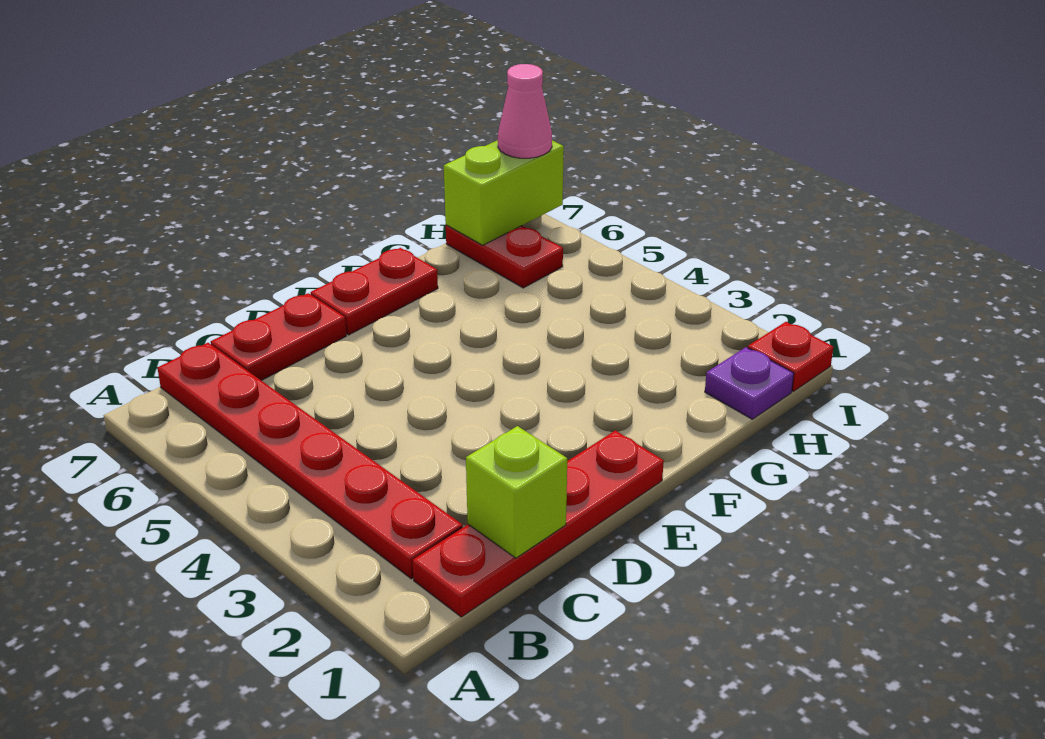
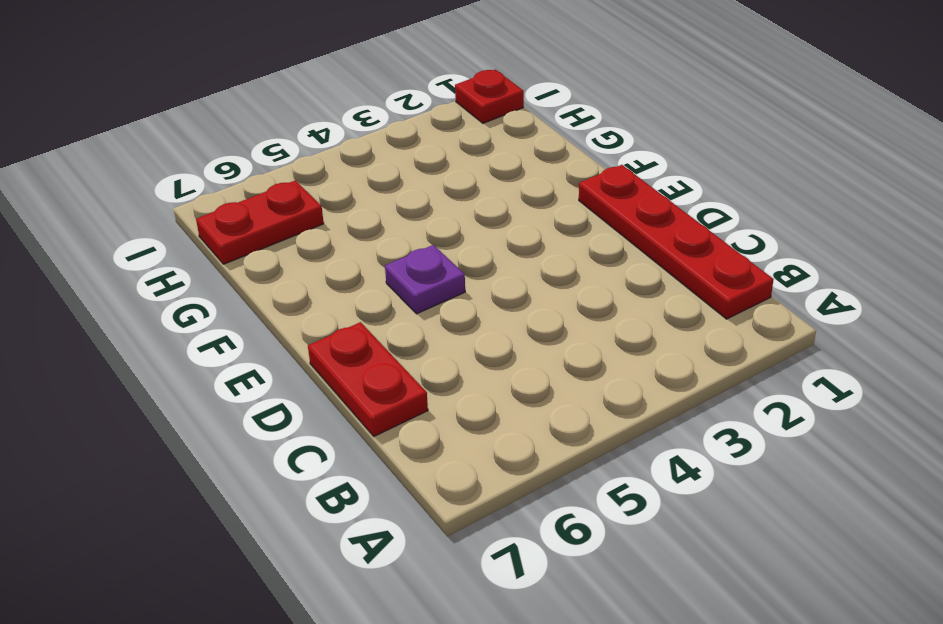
purple plate E5 level 1 -> purple plate H1 level 1
none -> red plate B2:B7 level 1
none -> red plate E7:F7 level 1

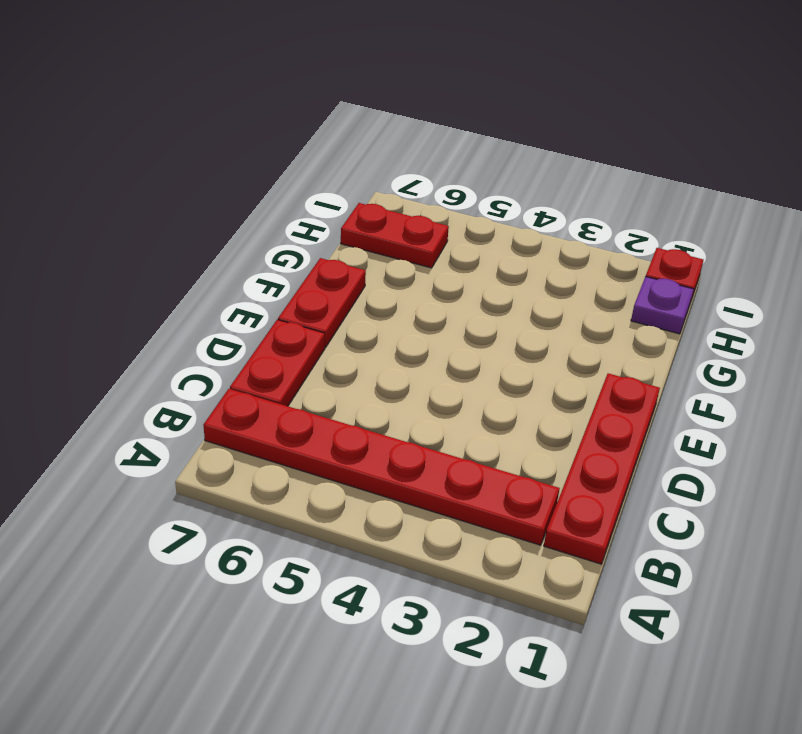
none -> lime brick C1 level 2
none -> lime brick H7:I7 level 2

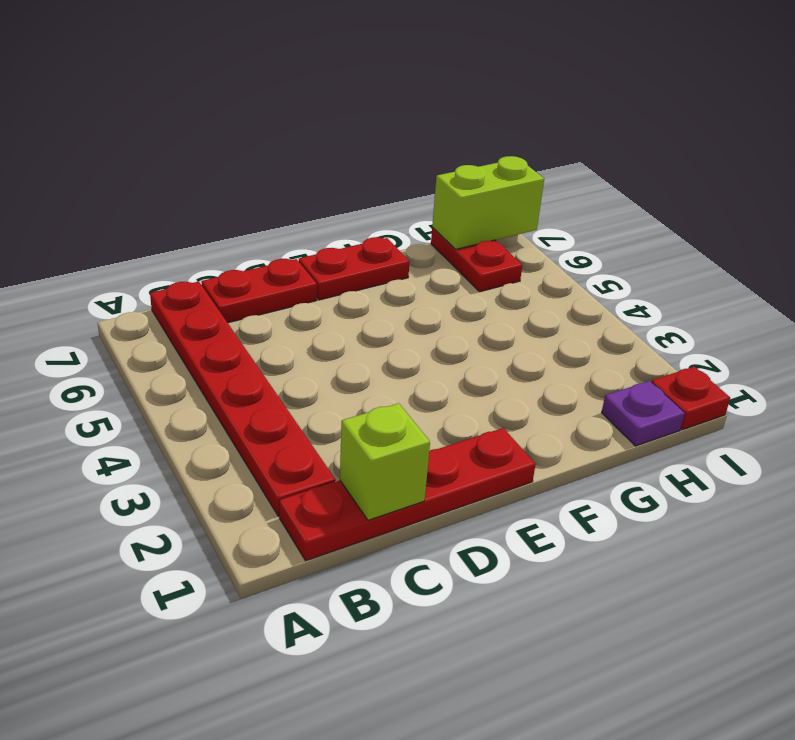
none -> pink cone I7 level 3

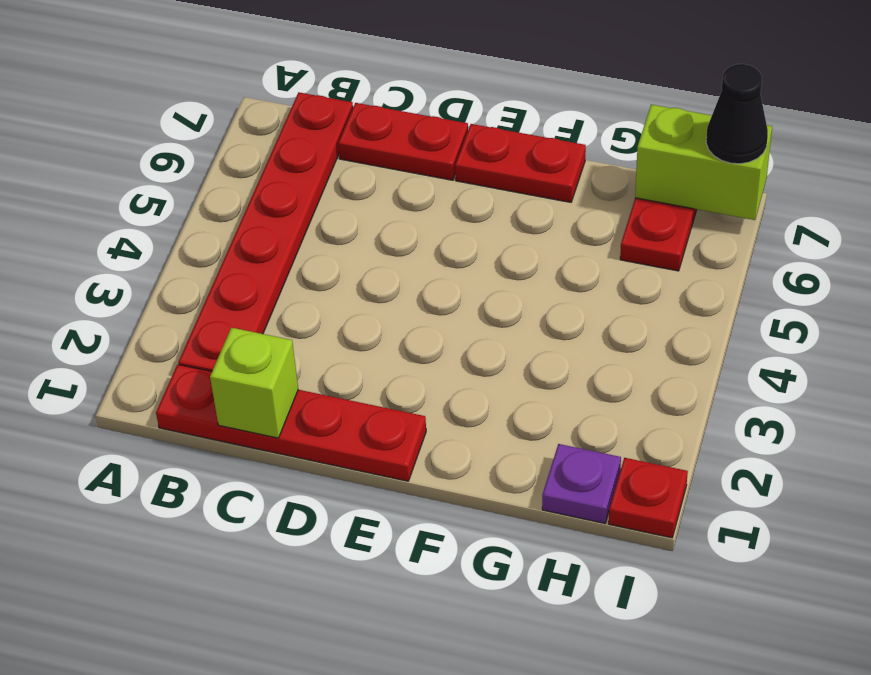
black cone I7 level 3 -> pink cone I7 level 3

